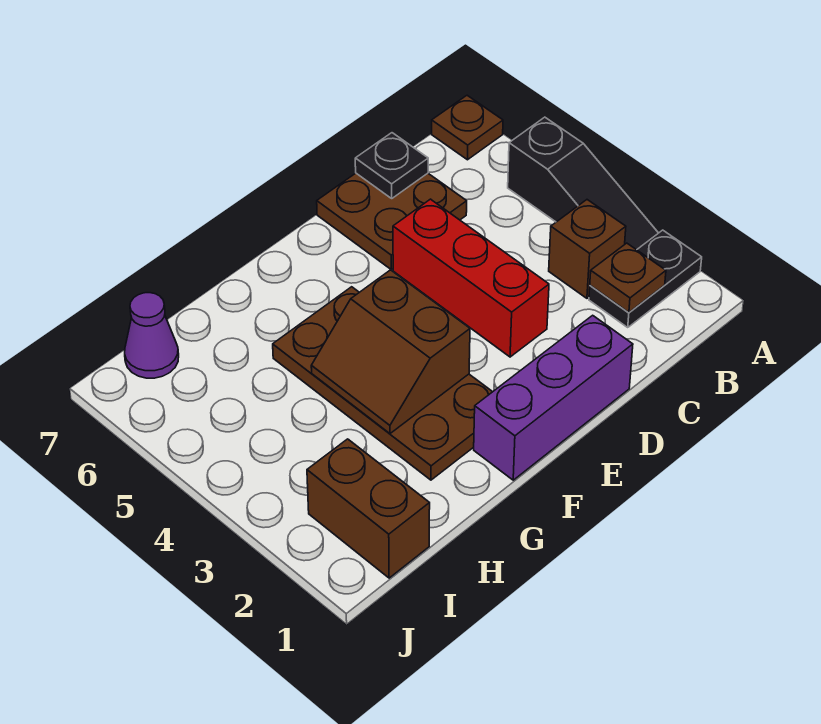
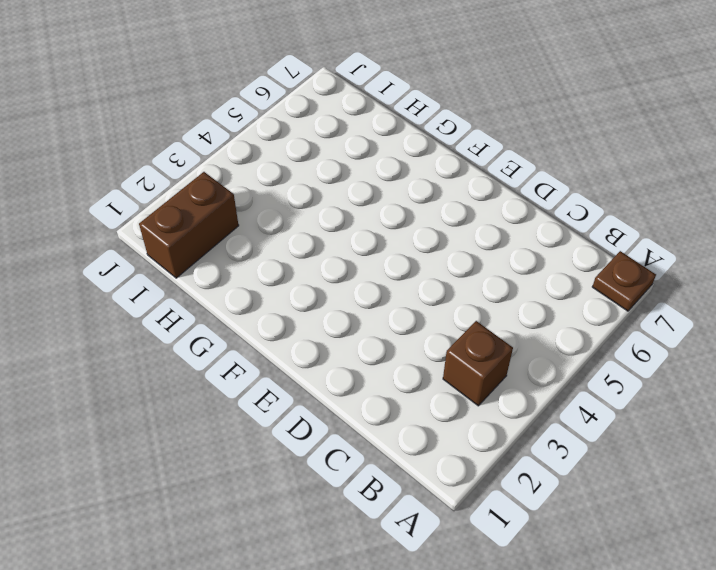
none -> black plate A2:B2 level 1
none -> black slope A3:A5 level 1 top 5
none -> brown plate C6:D7 level 1

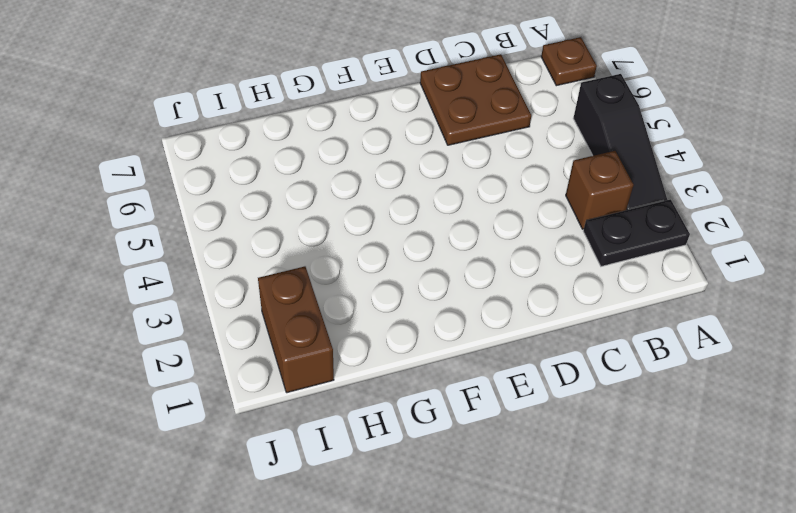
none -> purple brick D1:F1 level 1
none -> red brick D3:D5 level 1
none -> brown plate F2:G5 level 1

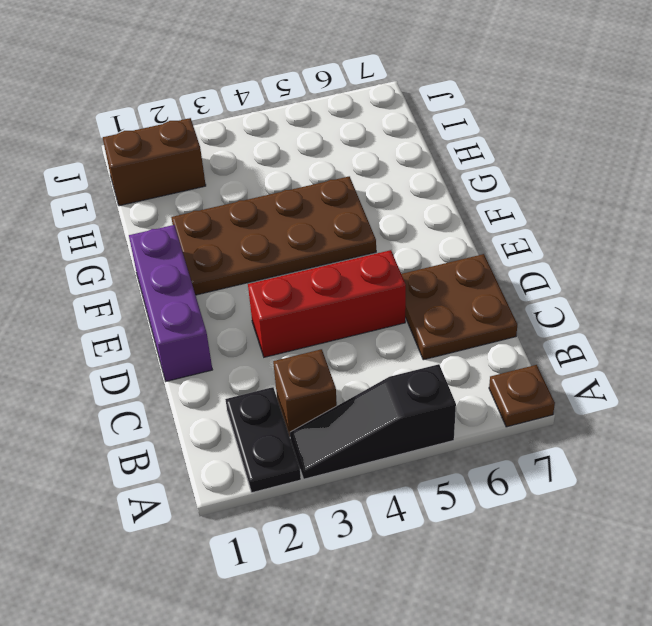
none -> purple cone I7 level 1
none -> brown plate B2 level 2
none -> black plate C7 level 2

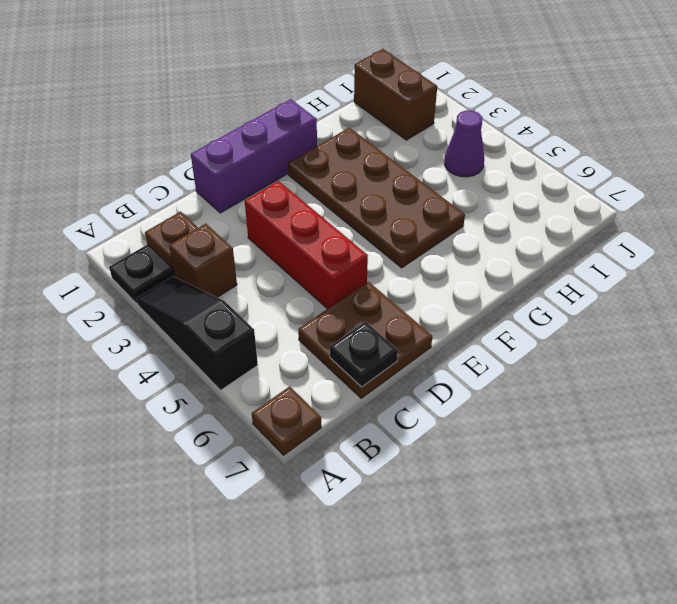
purple cone I4 level 1 -> purple cone I7 level 1
none -> brown slope F3:G4 level 2 top F

